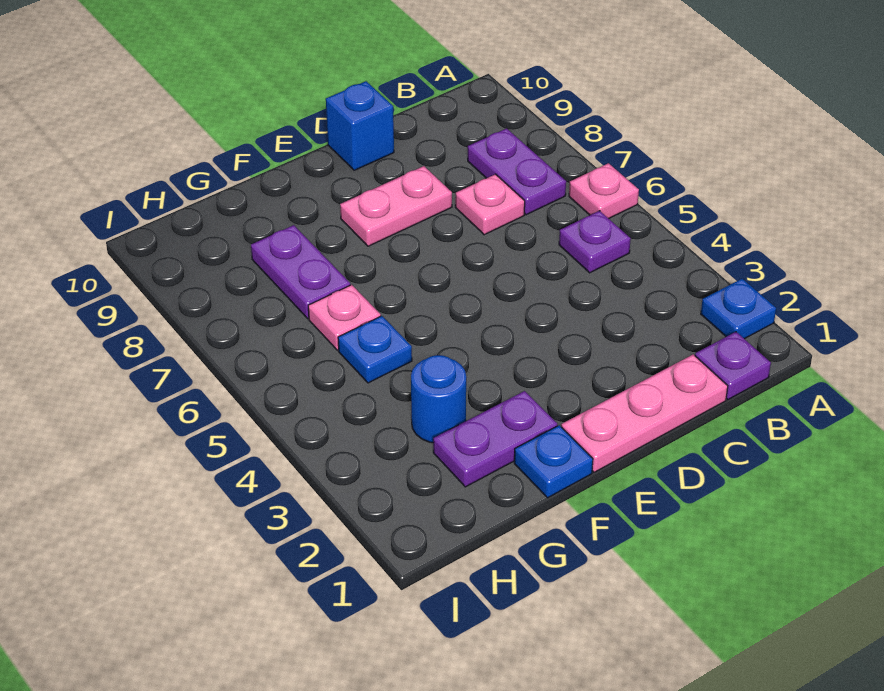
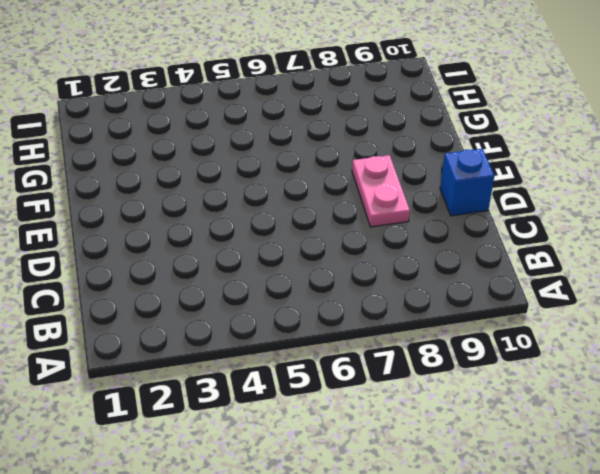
none -> blue plate A2 level 1
none -> pink plate A6 level 1
none -> purple plate B1 level 1

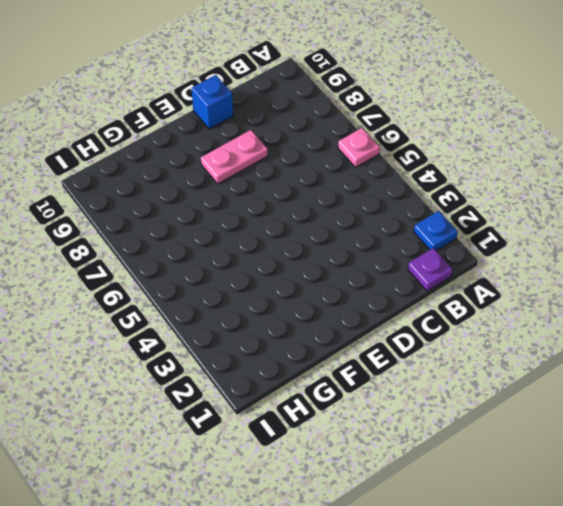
none -> purple plate B5 level 1
none -> purple plate B7:B8 level 1
none -> pink plate C1:E1 level 1

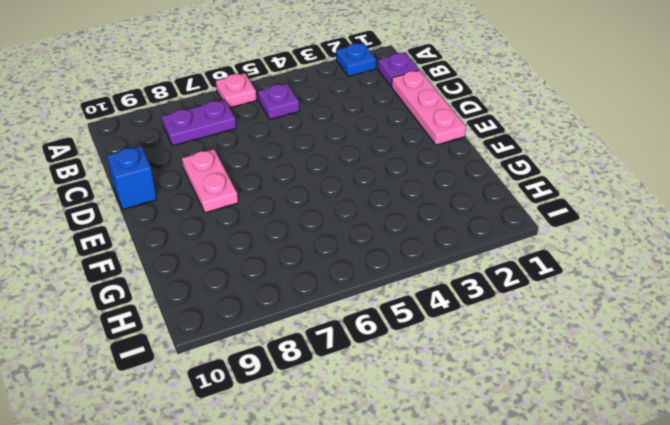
none -> pink plate C7 level 1
none -> blue plate F1 level 1
none -> purple plate F2:G2 level 1

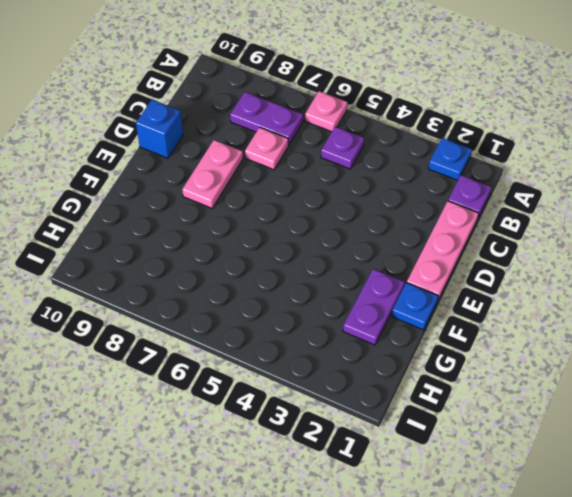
none -> blue round brick G3 level 1
none -> blue plate G5 level 1
none -> pink plate G6 level 1

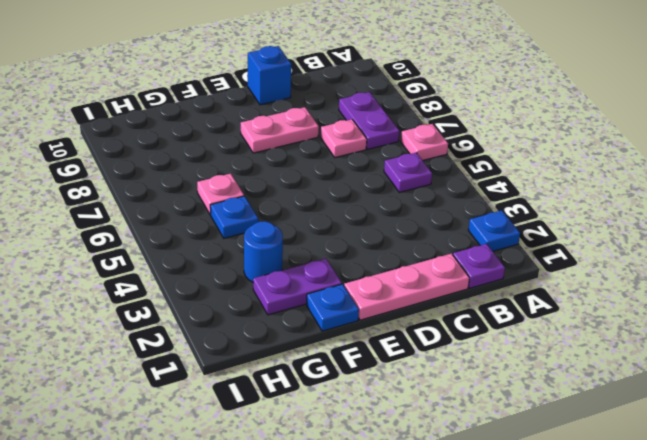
none -> purple plate G7:G8 level 1

